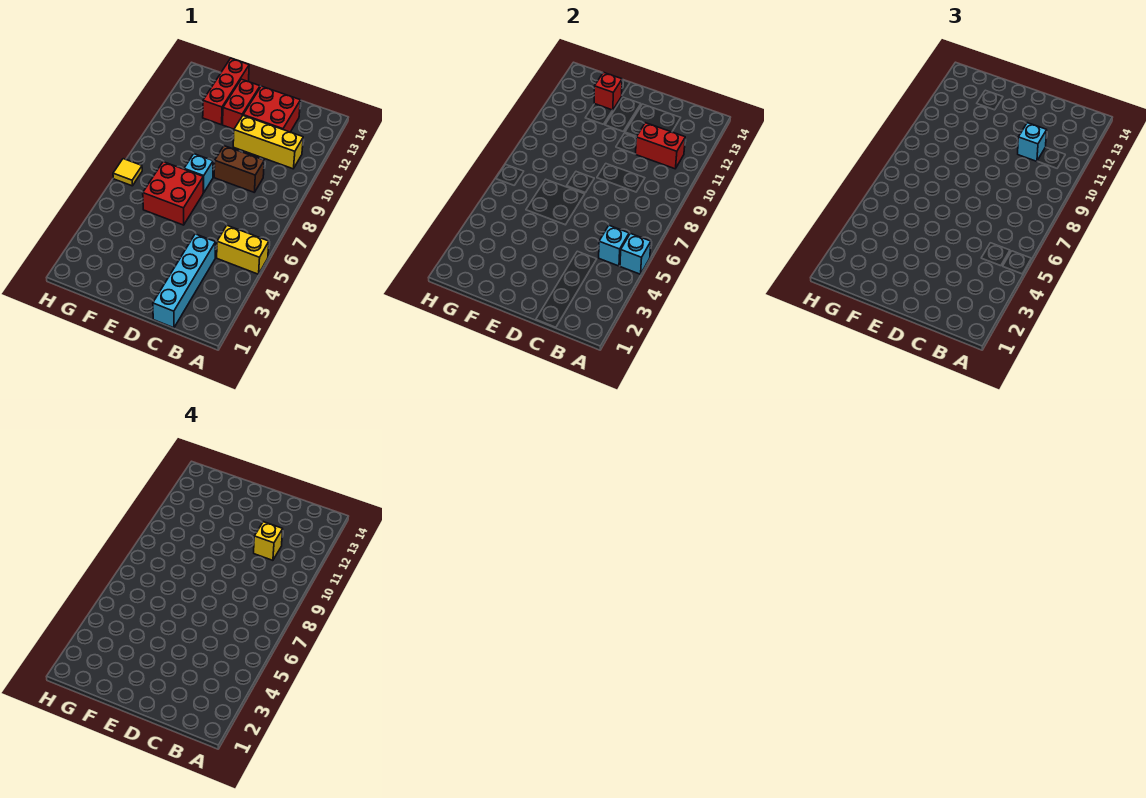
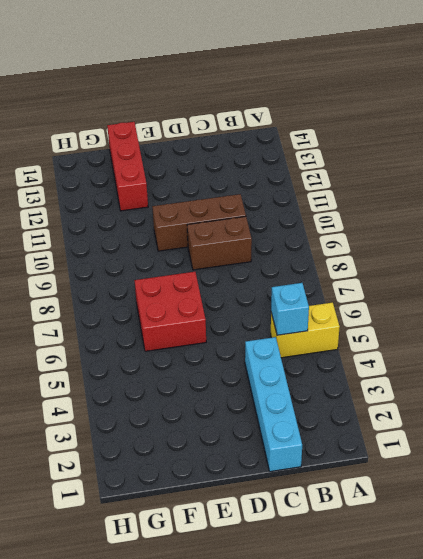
brown brick C10:E10 level 1 -> none
none -> yellow brick B11:D11 level 1
none -> red brick C12:D13 level 1
none -> cyan brick E8 level 1

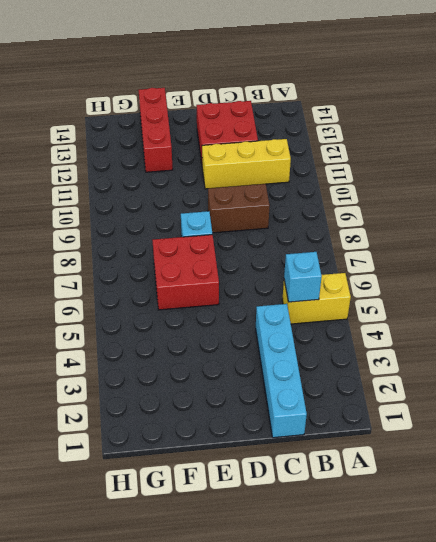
none -> red brick E12:E13 level 1
none -> yellow tile H7 level 1
none -> cyan brick A5 level 2

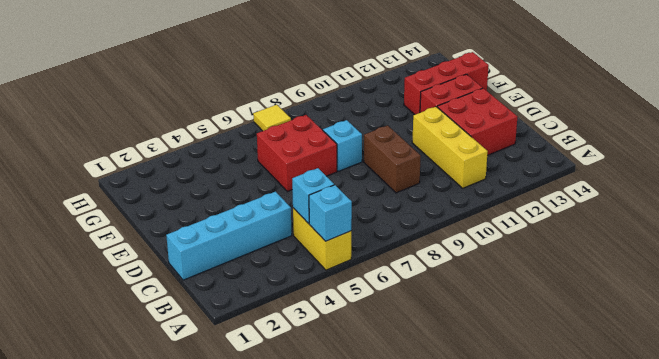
none -> red brick B11:C11 level 2
none -> red brick F13 level 2
none -> cyan brick C11 level 3

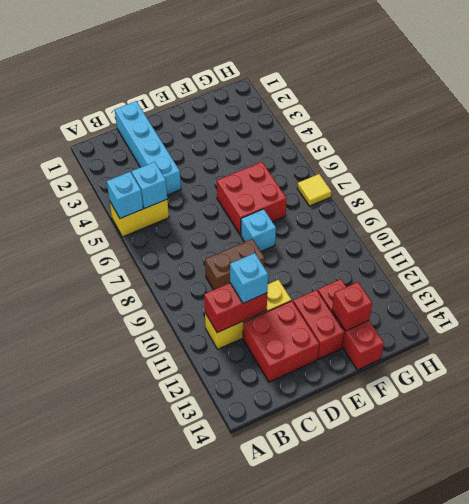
none -> yellow brick C11 level 4

